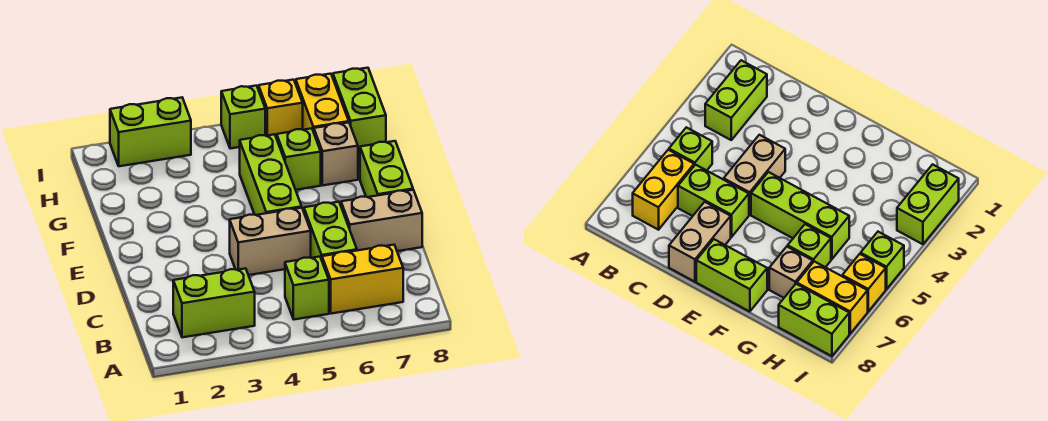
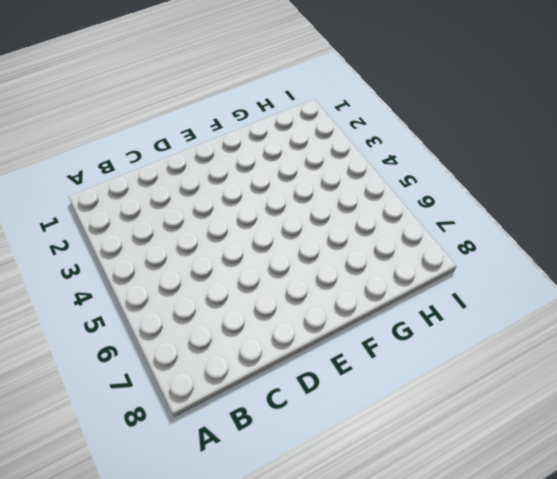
none -> lime brick B2:B3 level 1
none -> lime brick B5 level 1
none -> yellow brick B6:B7 level 1

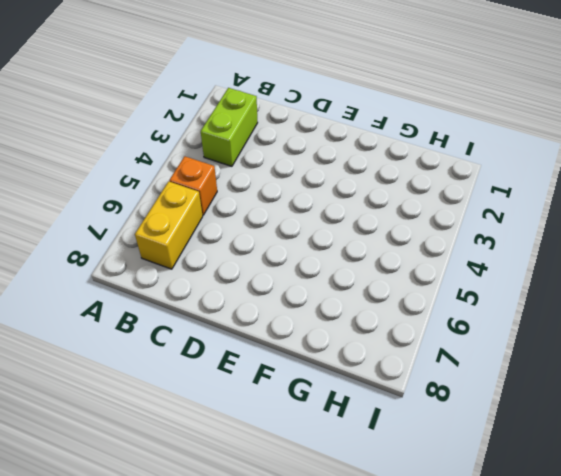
orange brick B5 level 1 -> lime brick B5 level 1
none -> lime brick C6:D6 level 1
none -> tan brick D4:D5 level 1
none -> tan brick D7:D8 level 1

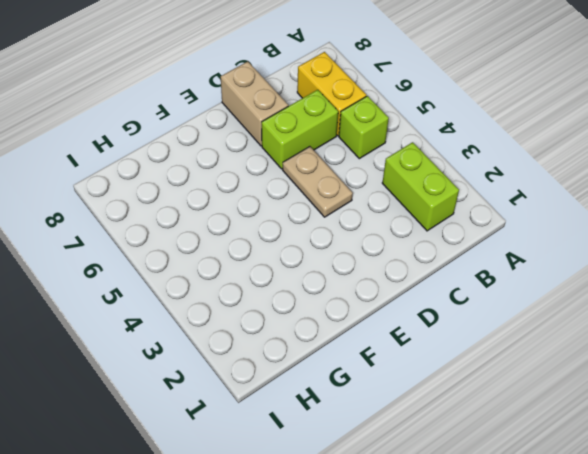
tan plate D4:D5 level 1 -> tan brick D4:D5 level 1
none -> lime brick E5:G5 level 1
none -> lime brick E8:F8 level 1
none -> lime brick G6 level 1

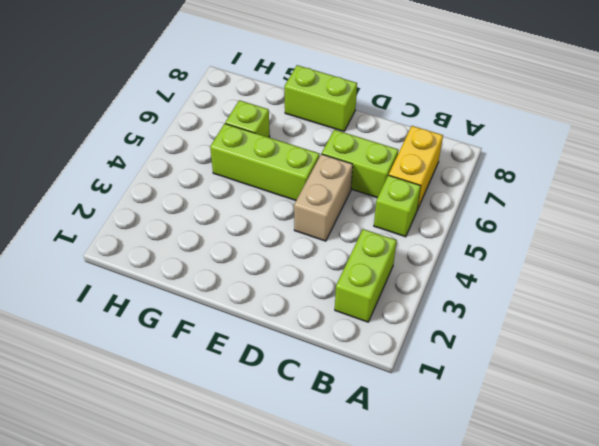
none -> tan brick D7:D8 level 1
none -> tan brick G7 level 1
none -> yellow brick H7:I7 level 1

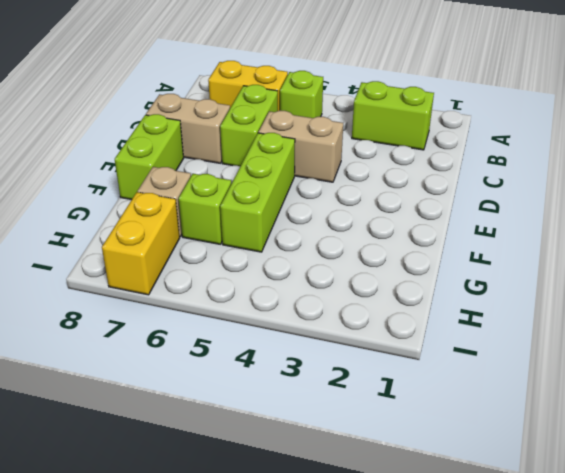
none -> lime brick H8:I8 level 1
none -> lime brick I2:I3 level 1
none -> lime brick I5 level 1

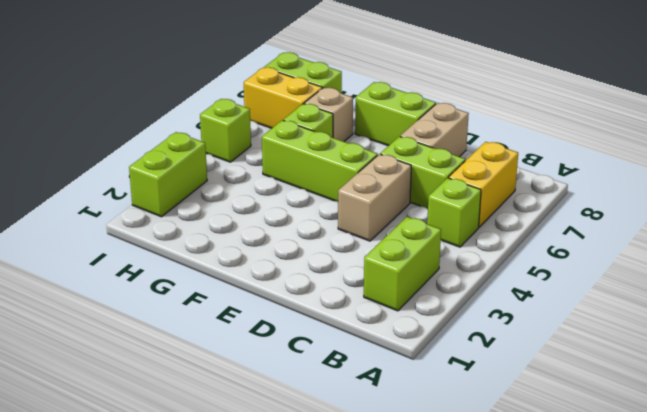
none -> yellow brick I6 level 1

